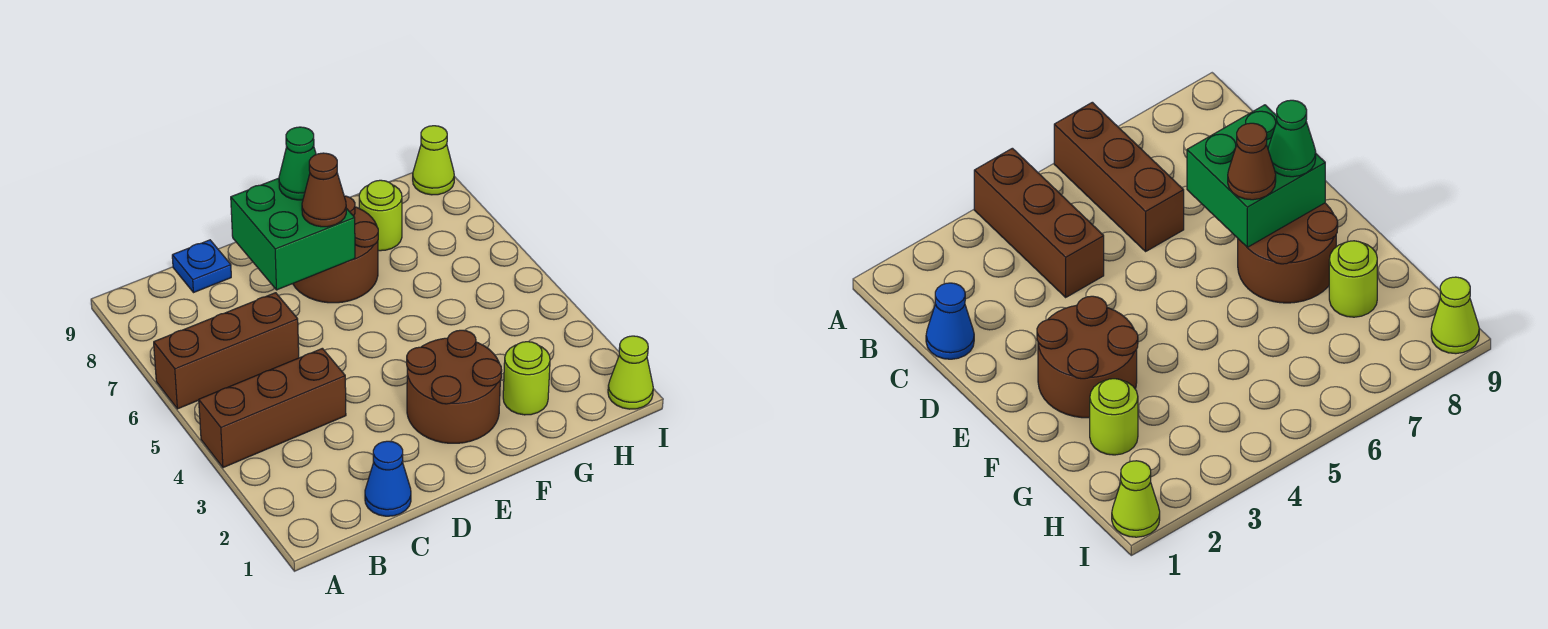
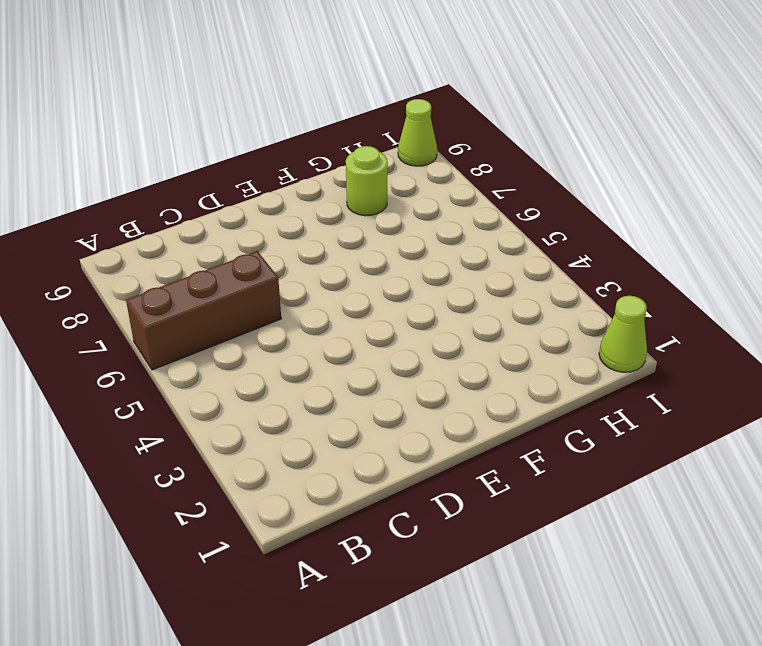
none -> brown brick A4:C4 level 1
none -> blue cone C1 level 1
none -> blue plate C9 level 1

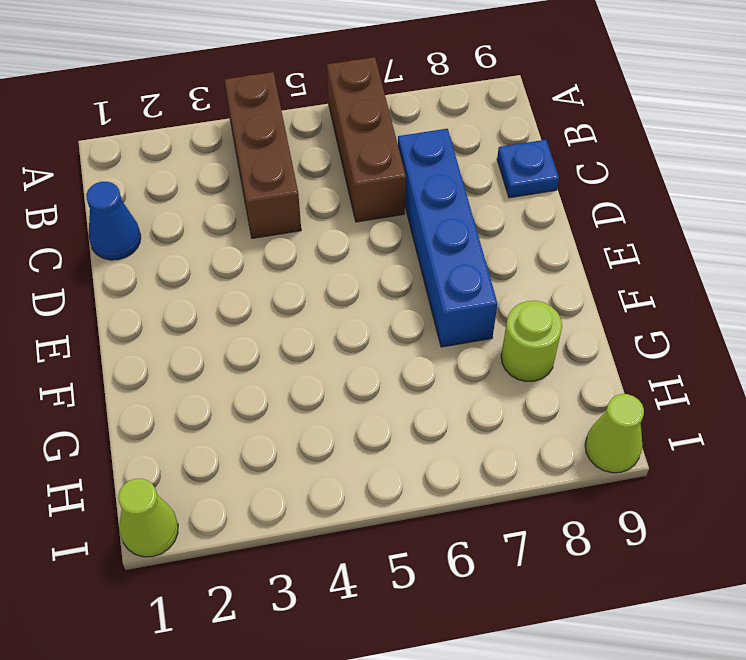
blue brick C7:F7 level 1 -> brown round brick E7:F8 level 1
none -> brown round brick E2:F3 level 1
none -> lime round brick G2 level 1
none -> green brick D7:E8 level 2

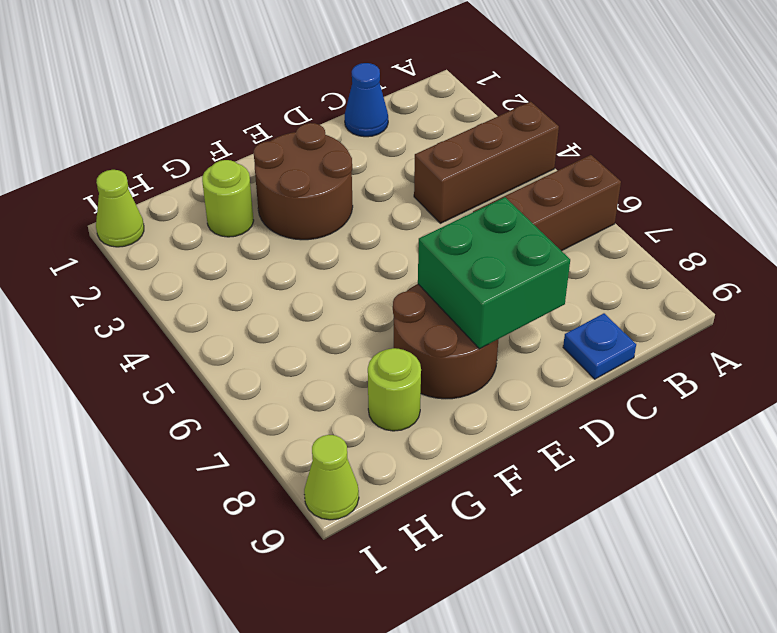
none -> brown cone E7 level 3
none -> green cone E8 level 3

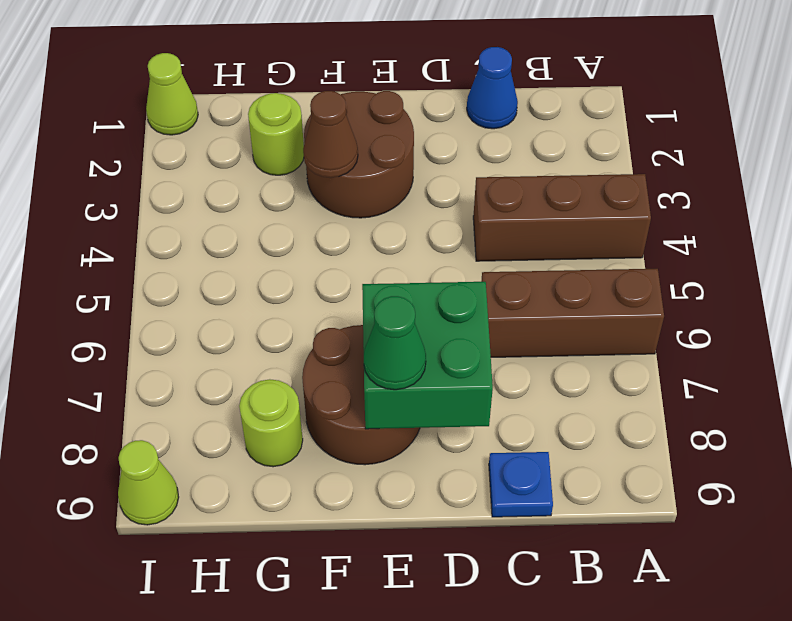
brown cone F3 level 2 -> brown cone E7 level 3

